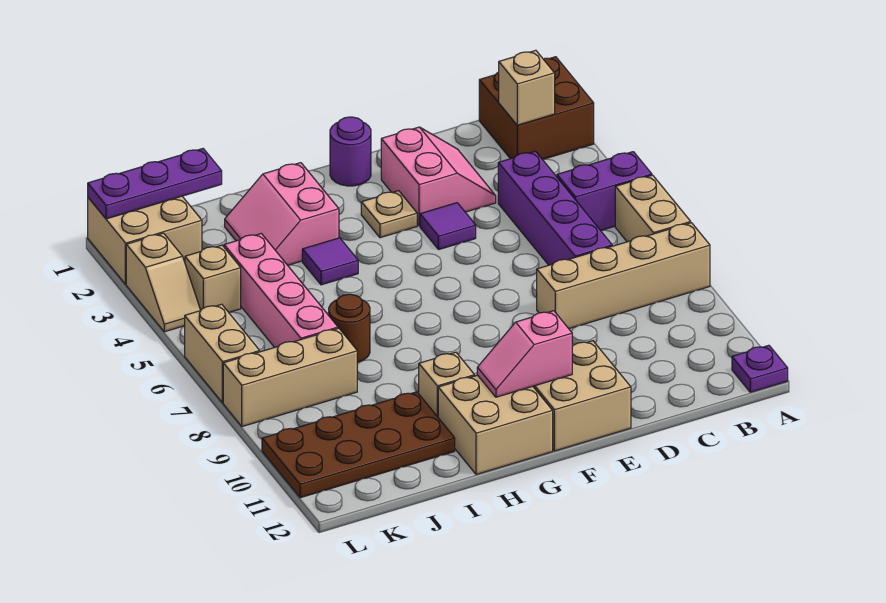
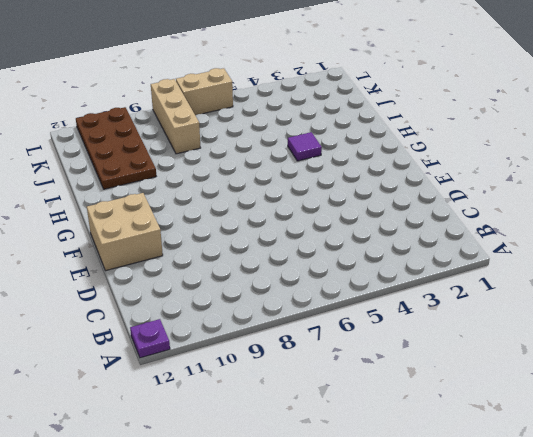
none -> brown brick A1:B2 level 1
none -> purple brick A5:B5 level 1
none -> tan brick A6:A7 level 1

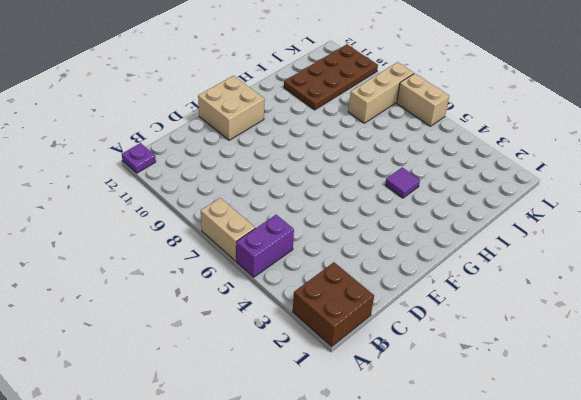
none -> tan brick A8:D8 level 1
none -> purple brick C4:C7 level 1
none -> pink slope D2:E3 level 1 top E

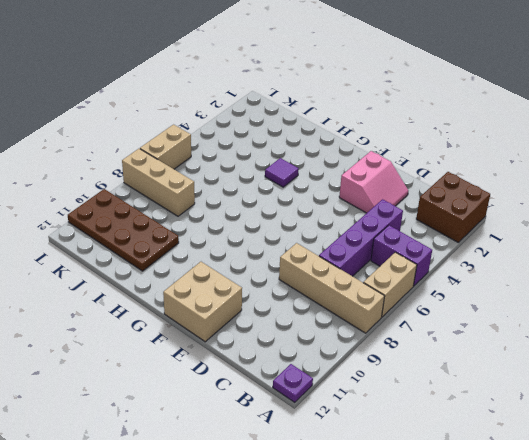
none -> purple tile E4 level 1
none -> purple round brick F1 level 1
none -> tan plate F3 level 1

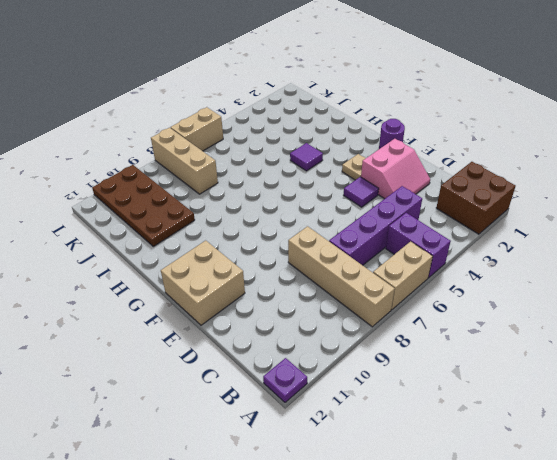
none -> tan brick G11:H12 level 1
none -> pink slope H2:I3 level 1 top H
none -> tan brick H10 level 1

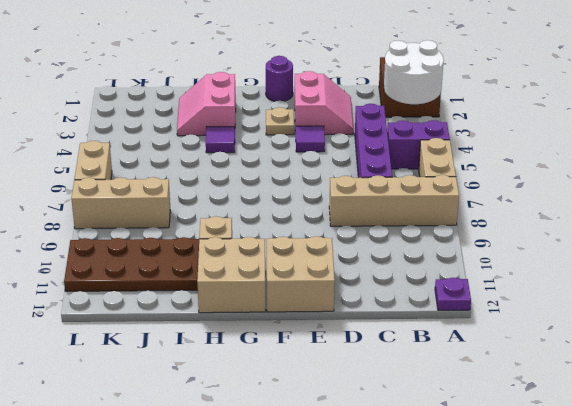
white round brick A2:B3 level 2 -> tan brick B2 level 2
none -> brown round brick I7 level 1
none -> pink brick J4:J7 level 1
none -> tan brick K1:L2 level 1

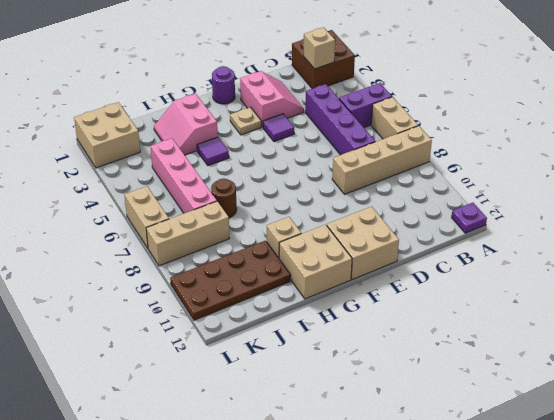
none -> tan brick K4 level 1
none -> tan slope L3:L4 level 1 top 3
none -> pink slope F11:G11 level 2 top F

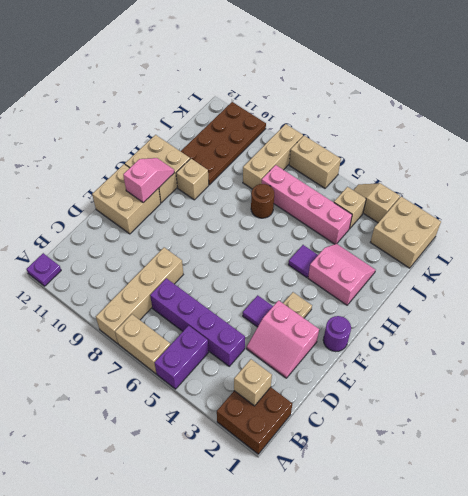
none -> purple plate J1:L1 level 2

